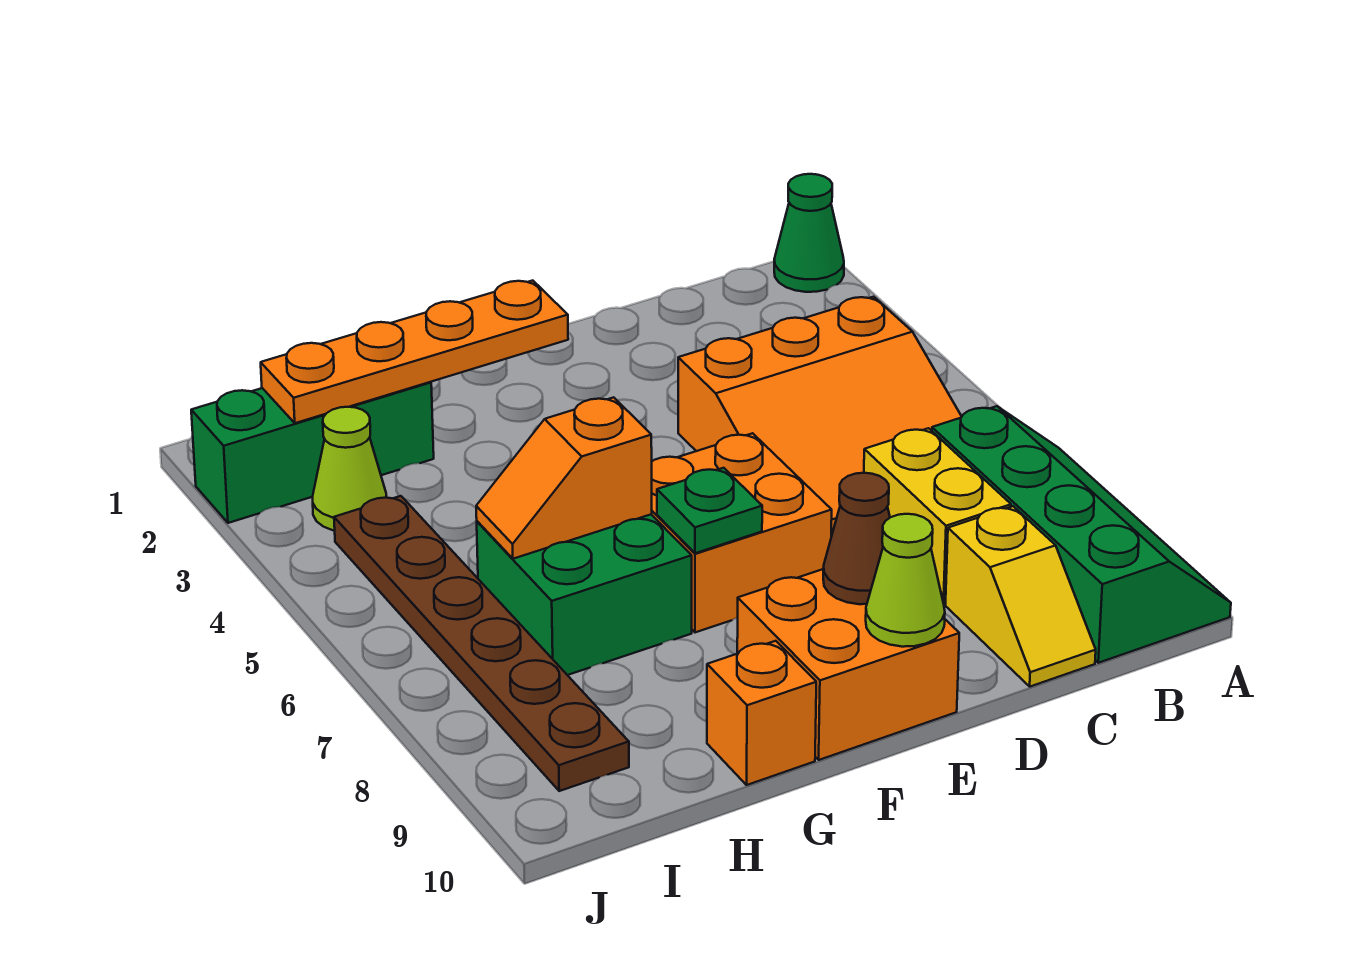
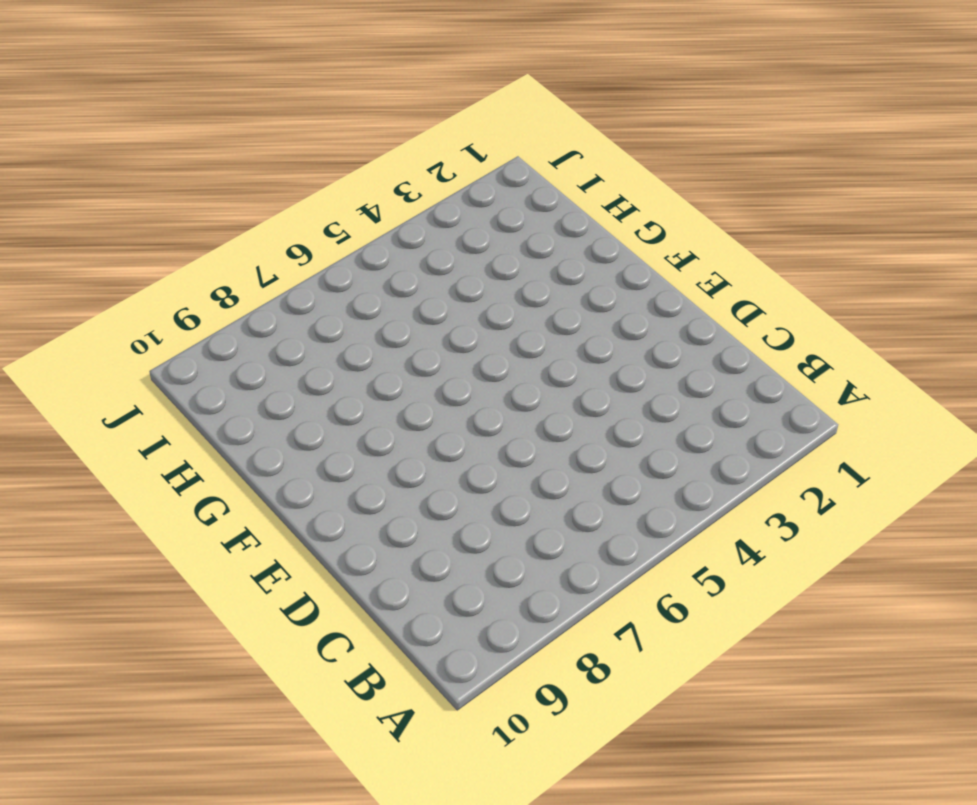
none -> green cone A1 level 1
none -> green slope A7:B10 level 1 top B
none -> orange slope B4:D6 level 1 top 4

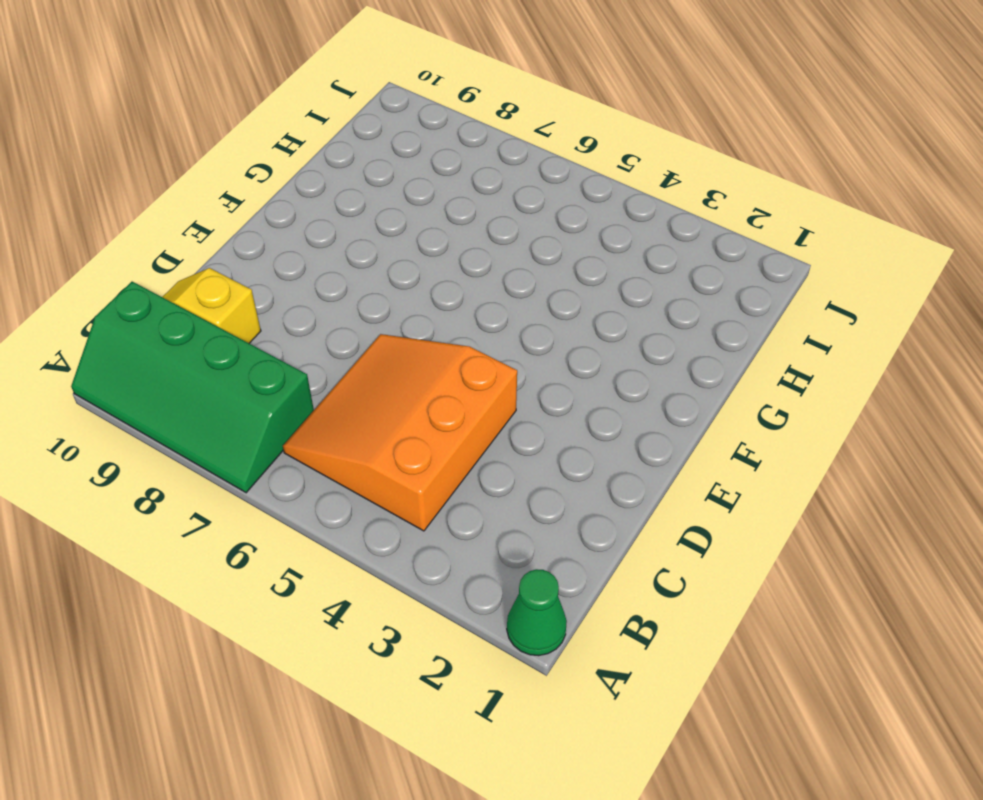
none -> yellow brick C7:C8 level 1
none -> orange brick E6:F7 level 1
none -> orange brick E9:F10 level 1

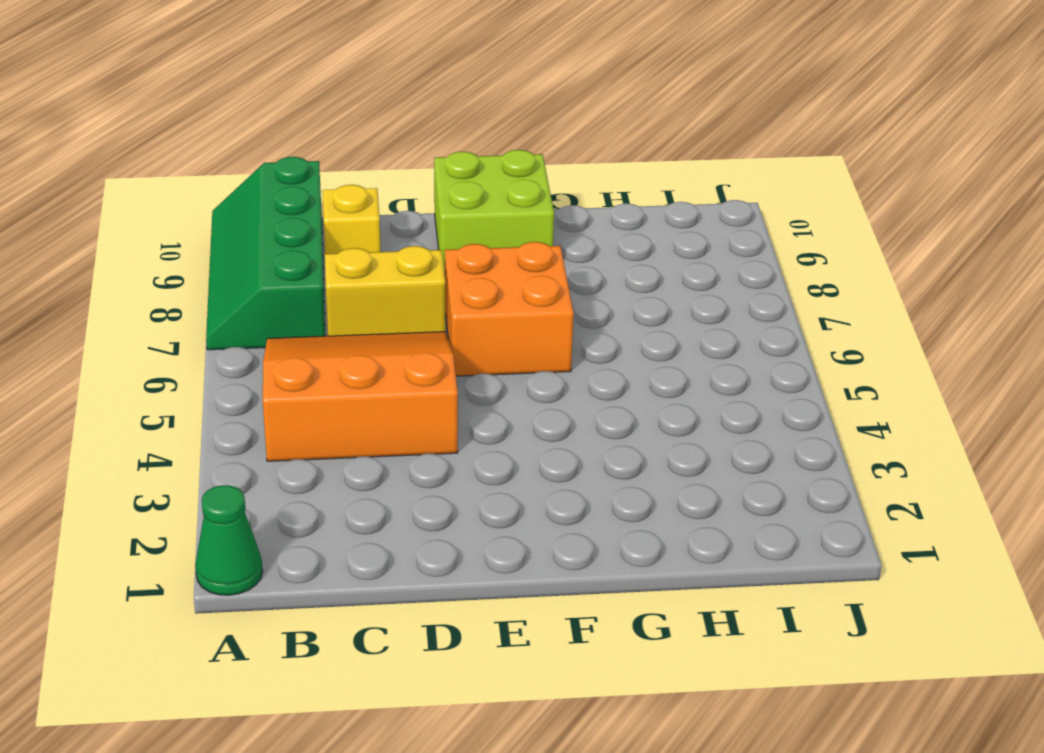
yellow brick C7:D7 level 1 -> yellow brick C7:C8 level 1
lime brick E9:F10 level 1 -> orange brick E9:F10 level 1
none -> green brick G6:H7 level 1
none -> orange brick G10 level 1
none -> green brick H2:J2 level 1

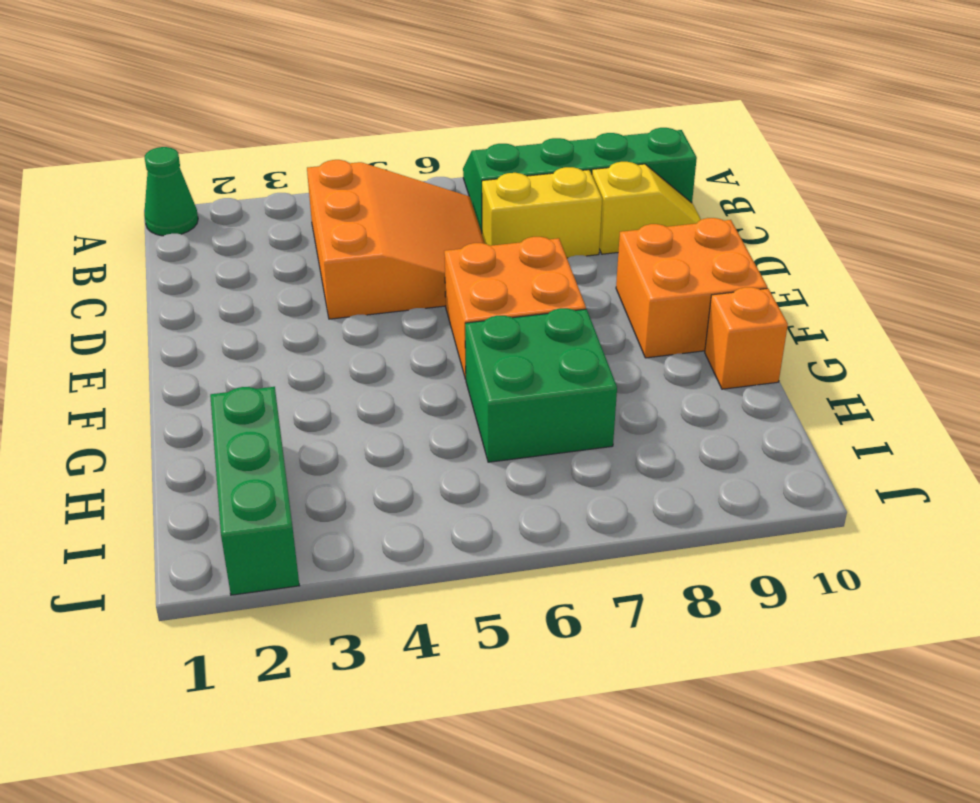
none -> lime cone I3 level 1
none -> brown plate I4:I9 level 1
none -> brown cone E9 level 2

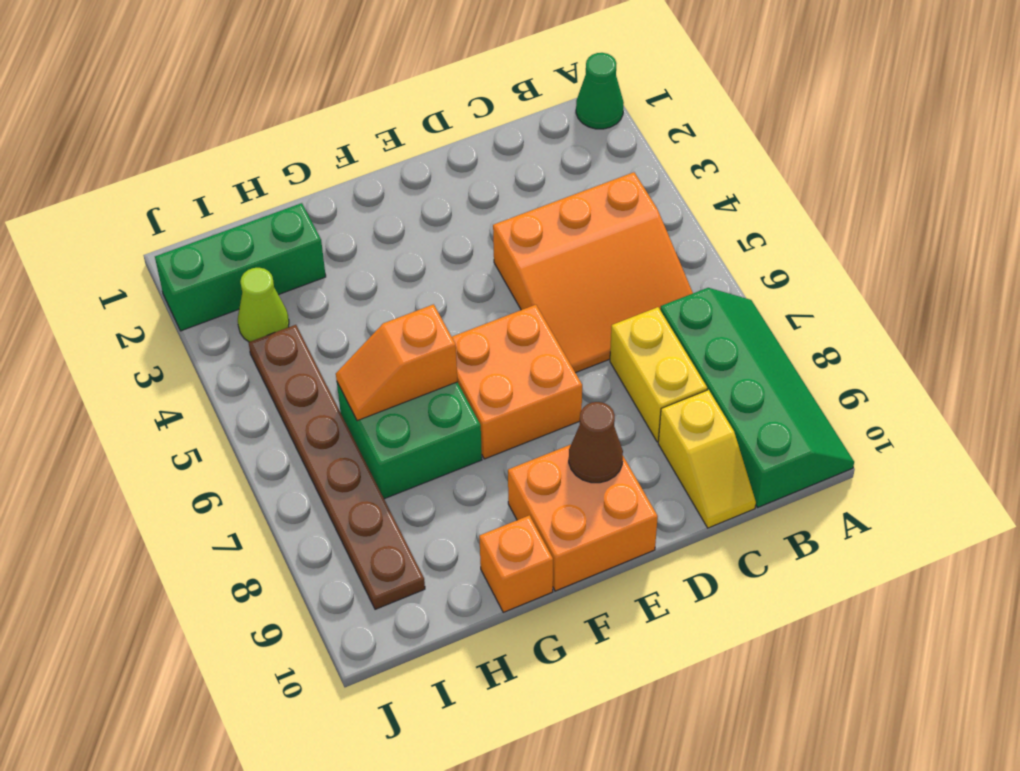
none -> lime cone E10 level 2
none -> orange plate F2:I2 level 2
none -> green plate F7 level 2

